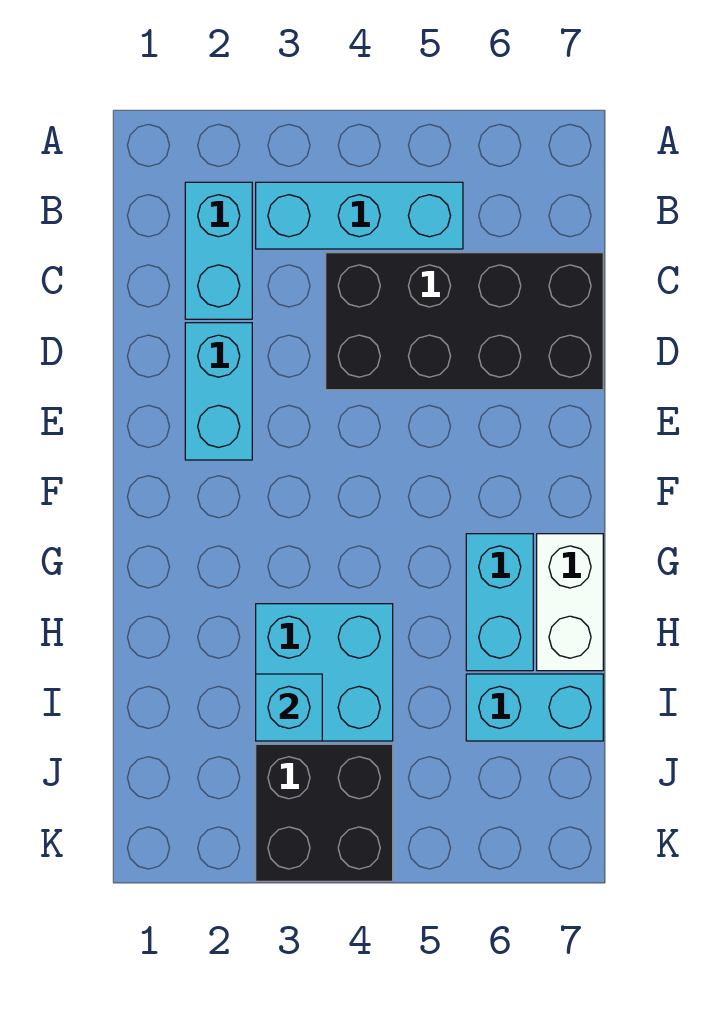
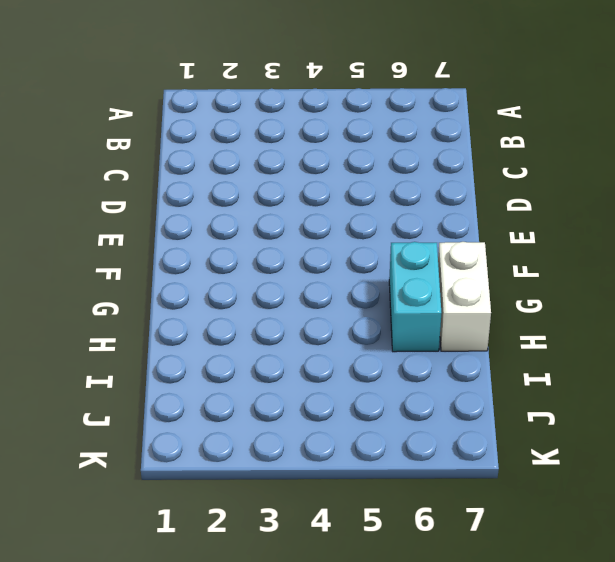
none -> cyan brick B2:C2 level 1
none -> cyan brick B3:B5 level 1

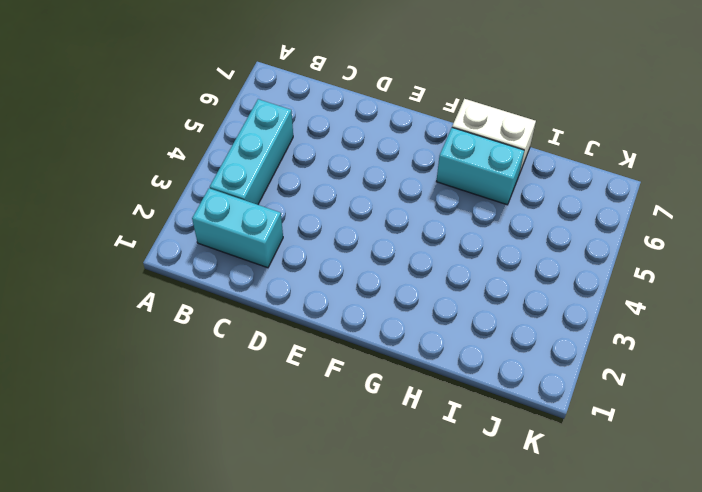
none -> black brick C4:D7 level 1
none -> cyan brick D2:E2 level 1

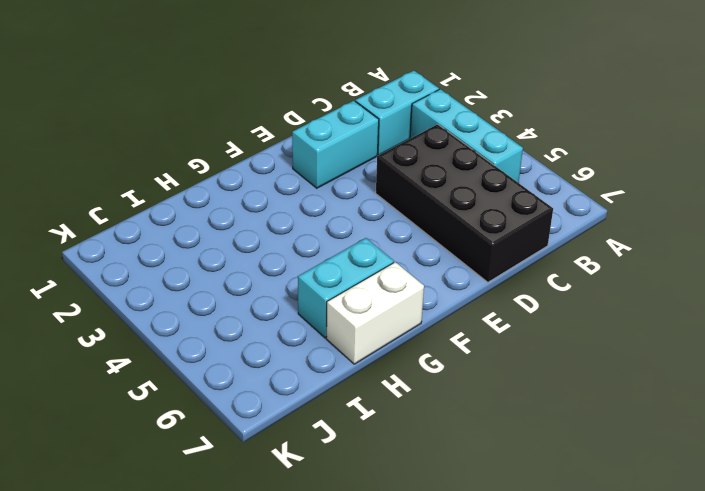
none -> cyan brick H3:I4 level 1
none -> cyan brick I6:I7 level 1

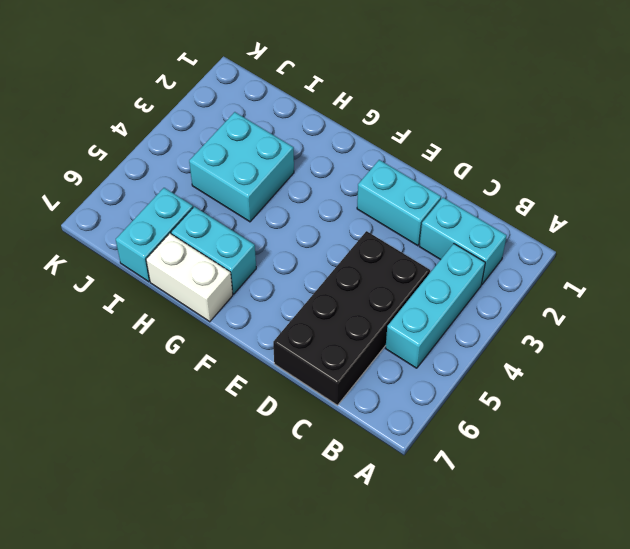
none -> black brick J3:K4 level 1
none -> cyan brick I3 level 2

